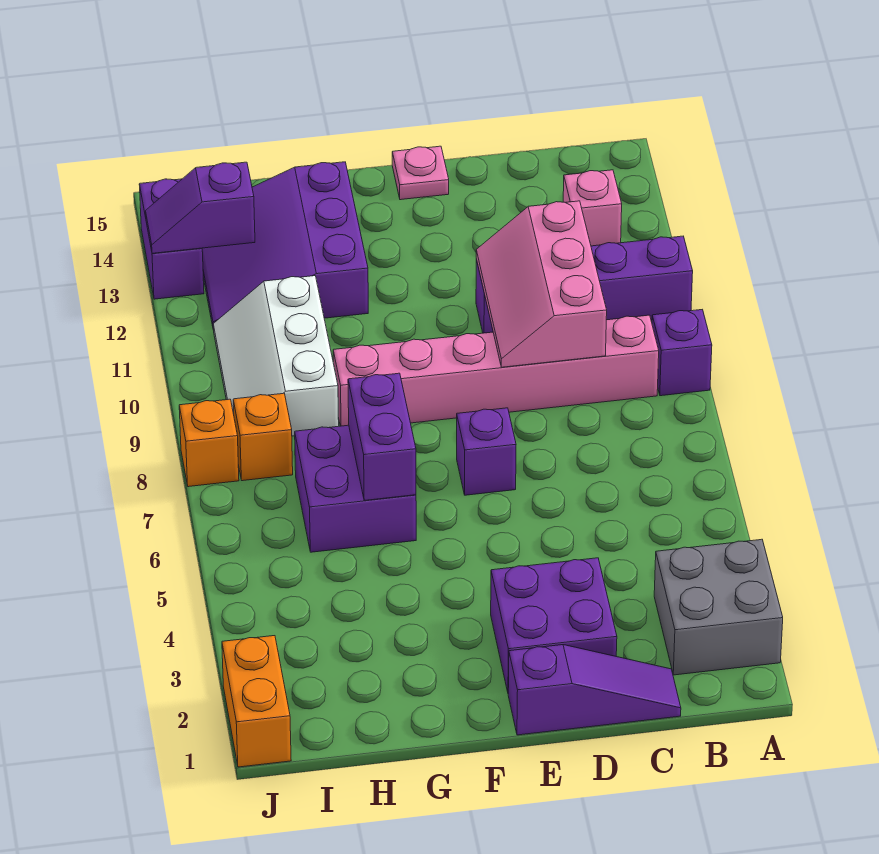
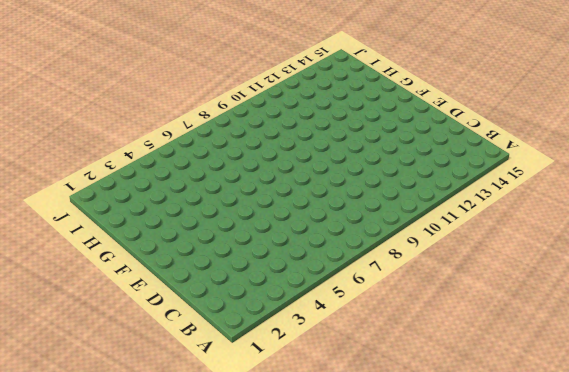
none -> grey brick A2:B3 level 1
none -> purple brick A9 level 1
none -> purple brick A11:D11 level 1

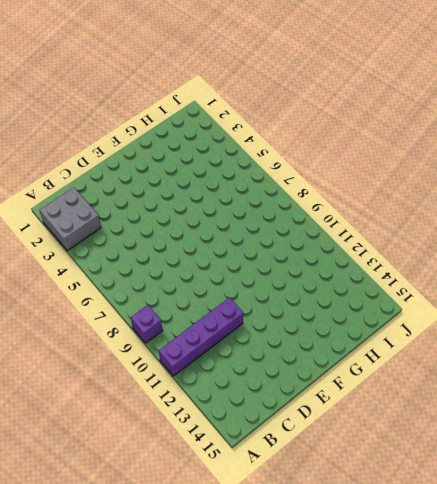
none -> pink brick B9:G9 level 1
none -> pink brick B13 level 1
none -> purple slope C1:E1 level 1 top E

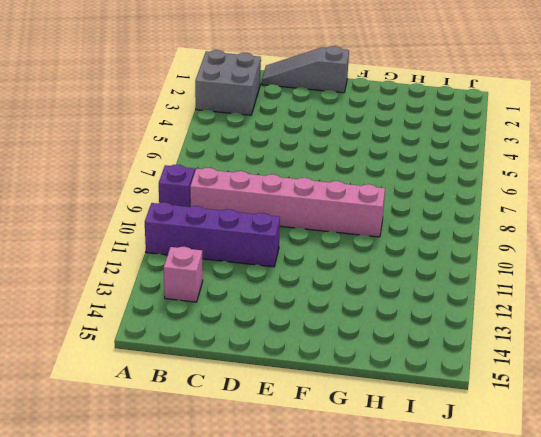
grey slope C1:E1 level 1 top E -> purple slope C1:E1 level 1 top E
none -> purple brick D2:E3 level 1
none -> purple brick E7 level 1
none -> pink plate E15 level 1

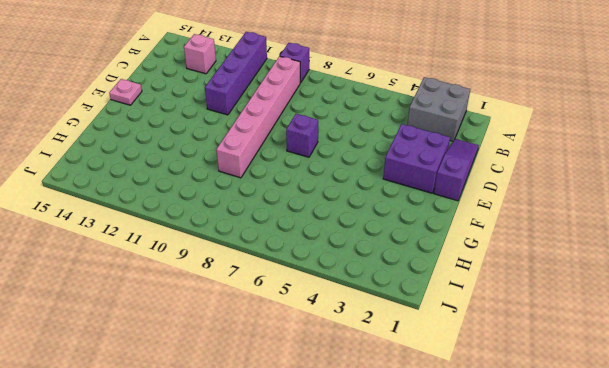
none -> purple brick G6:H7 level 1
none -> purple slope G12:I14 level 1 top G
none -> white slope H9:I11 level 1 top H

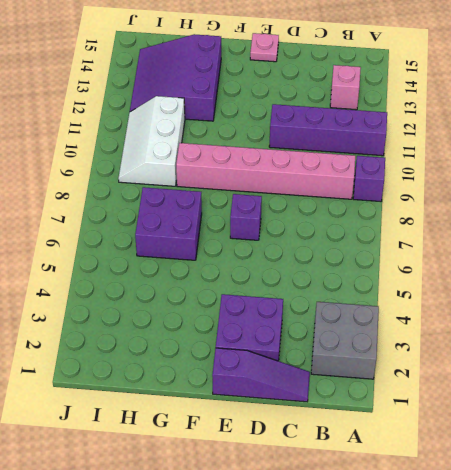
none -> orange brick I8 level 1
none -> orange brick J1:J2 level 1
none -> orange brick J8 level 1

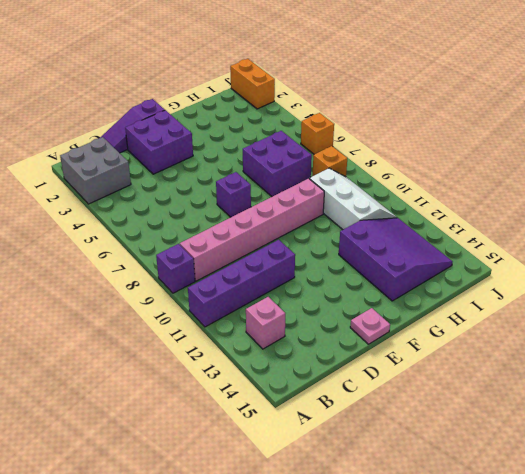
orange brick J6 level 1 -> orange brick J8 level 1
none -> purple brick J13:J14 level 1
none -> pink slope C9:D11 level 2 top C
none -> purple brick G6:G7 level 2

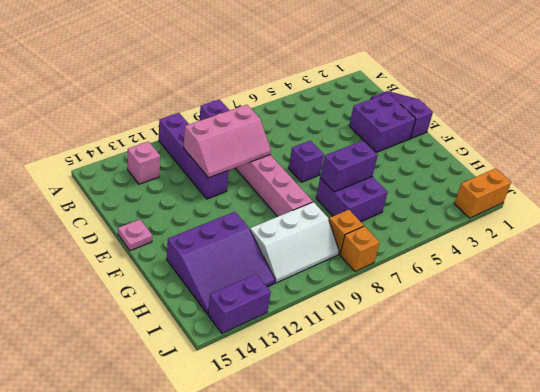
none -> grey brick A2:B3 level 1
none -> purple slope I13:J13 level 2 top I

